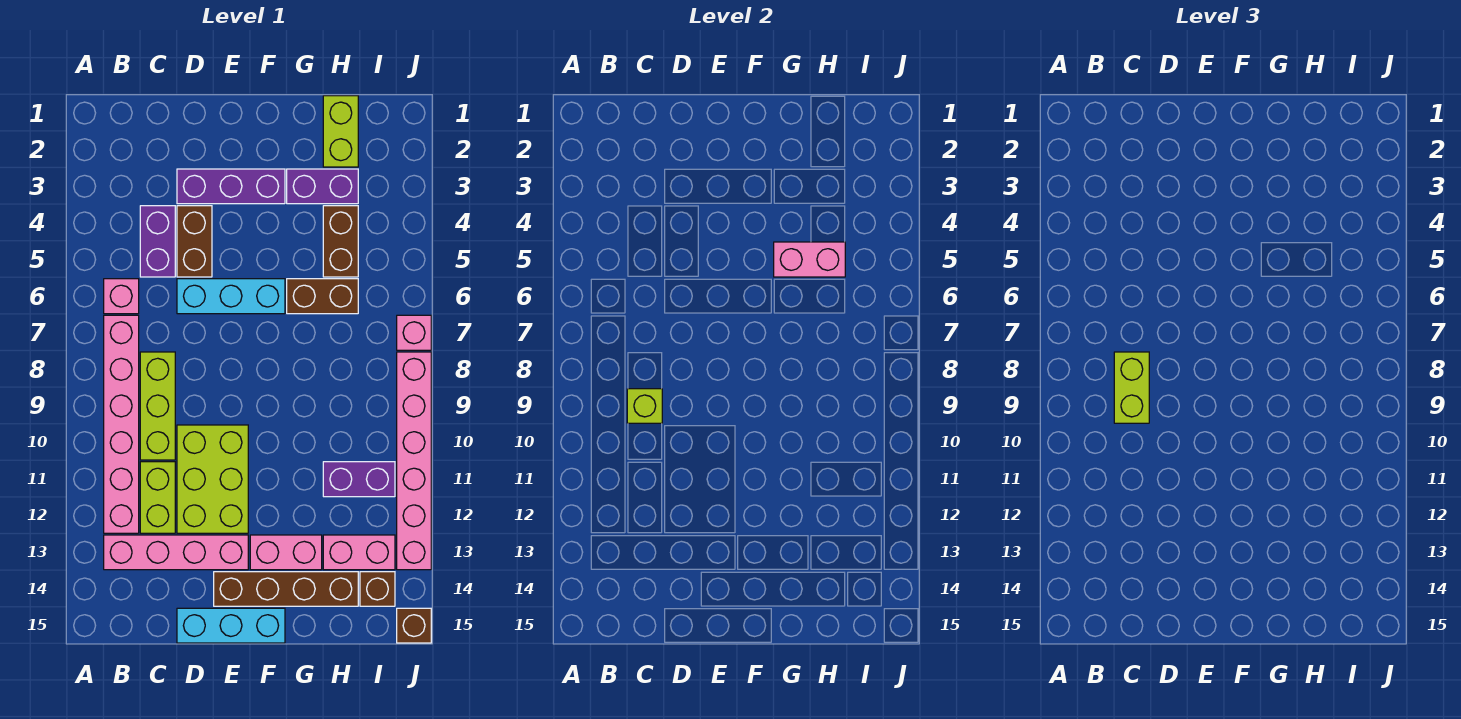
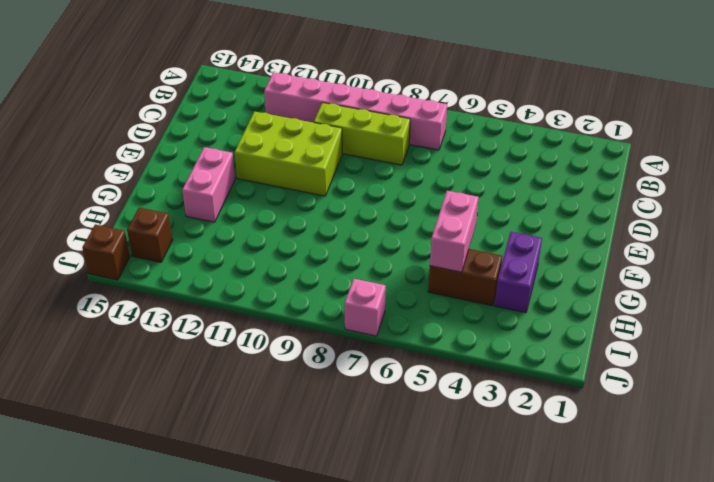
none -> pink brick B6 level 1
none -> pink brick B13:E13 level 1
none -> purple brick C4:C5 level 1

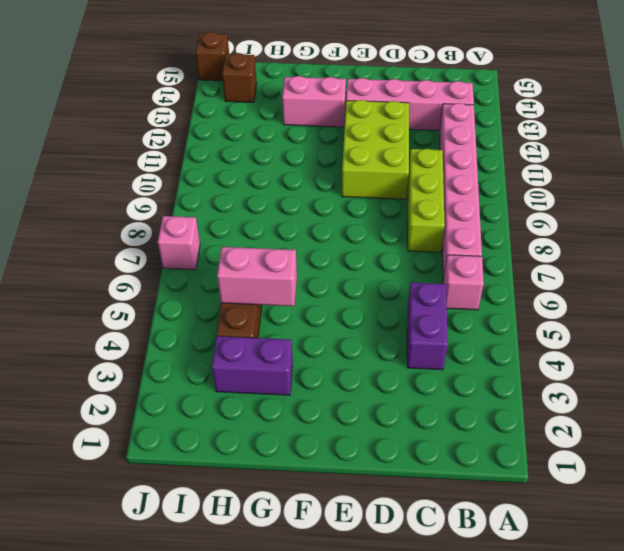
none -> lime brick C11:C12 level 1
none -> purple brick D3:F3 level 1
none -> brown brick D4:D5 level 1

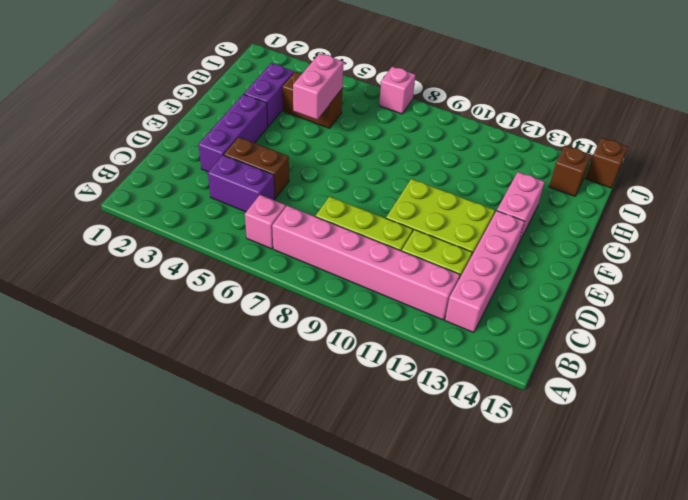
none -> cyan brick D6:F6 level 1
none -> cyan brick D15:F15 level 1
none -> brown brick E14:H14 level 1

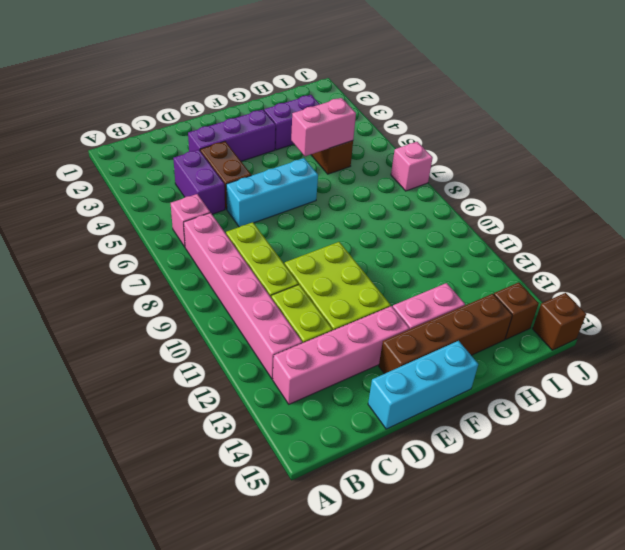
none -> brown brick G6:H6 level 1
none -> lime brick H1:H2 level 1
none -> purple brick H11:I11 level 1

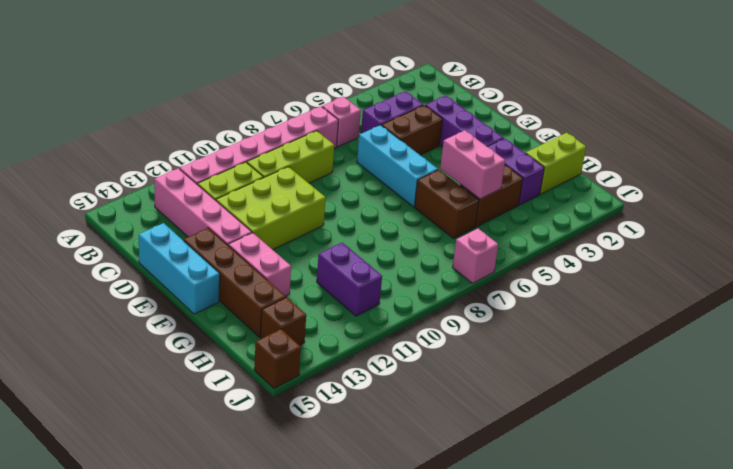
none -> pink brick H13:I13 level 1
none -> pink brick J8:J13 level 1
none -> lime brick C9 level 2

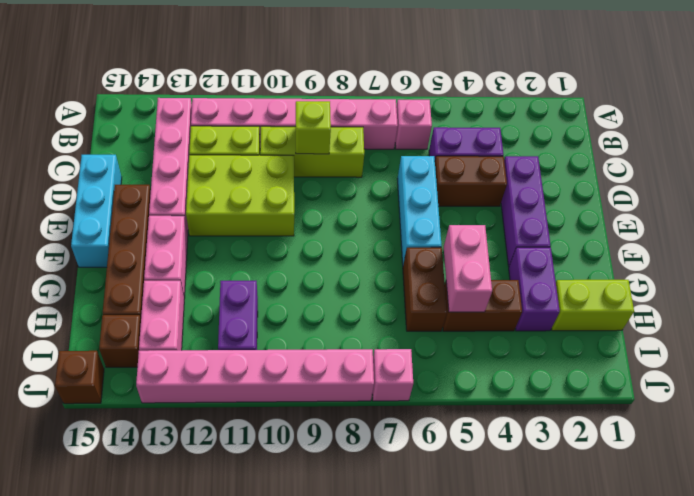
none -> lime brick C8:C9 level 3

